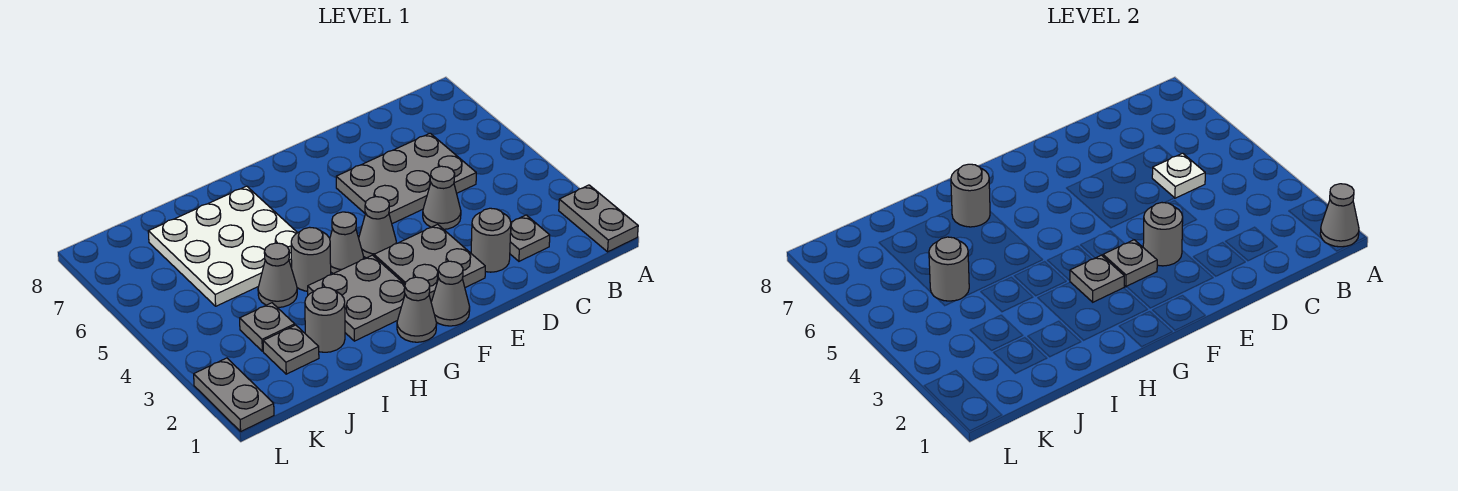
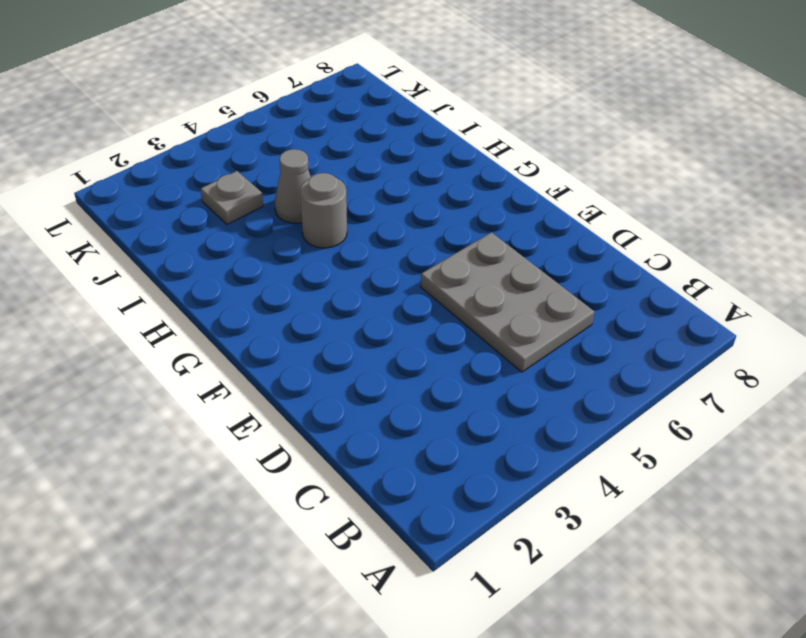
none -> grey plate A1:A2 level 1
none -> grey plate C2 level 1
none -> grey round brick D2 level 1

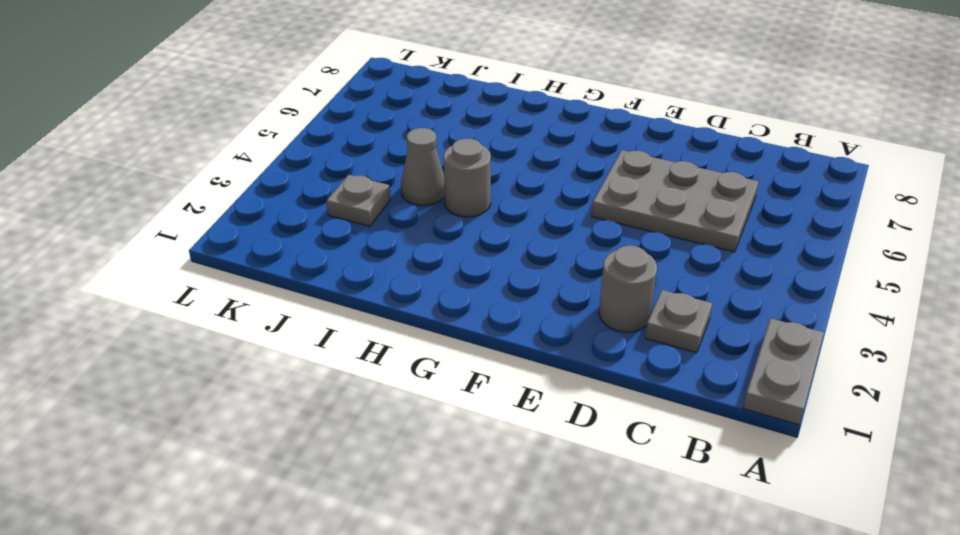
none -> grey cone D4 level 1
none -> grey plate E2:F3 level 1
none -> grey cone F1 level 1

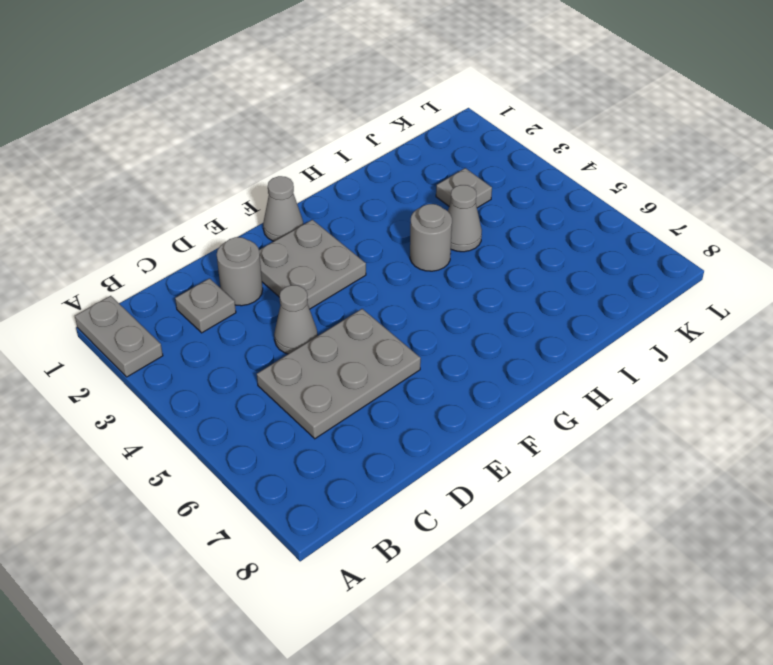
none -> grey cone F4 level 1
none -> grey cone G1 level 1
none -> grey plate G2:H3 level 1

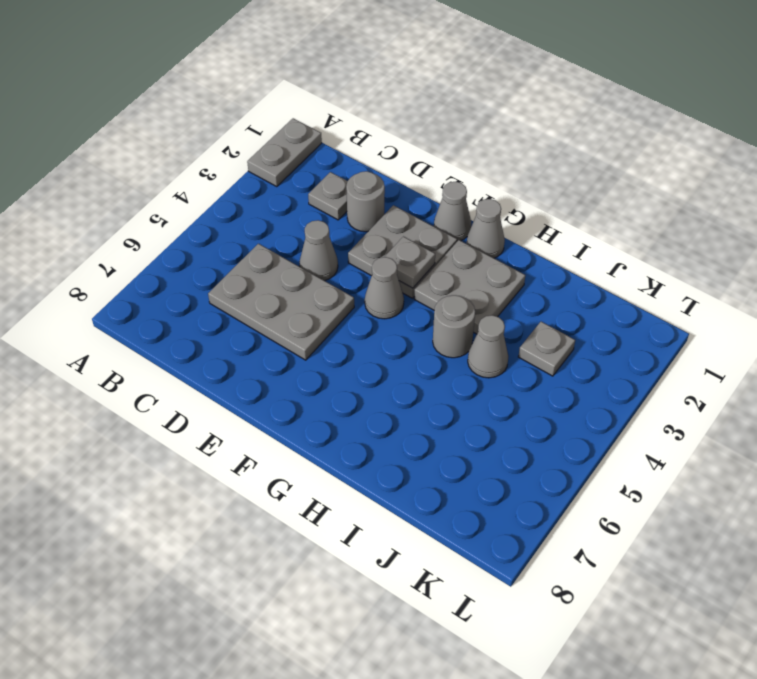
none -> grey cone G4 level 1
none -> white plate H5:J7 level 1
none -> grey round brick I2 level 1

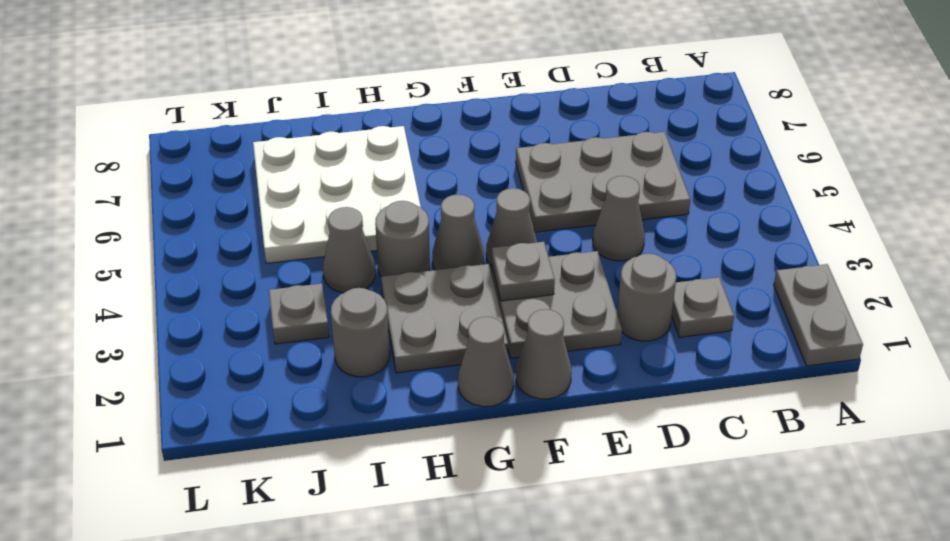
none -> grey plate J2 level 1
none -> grey plate L1:L2 level 1
none -> grey cone A1 level 2

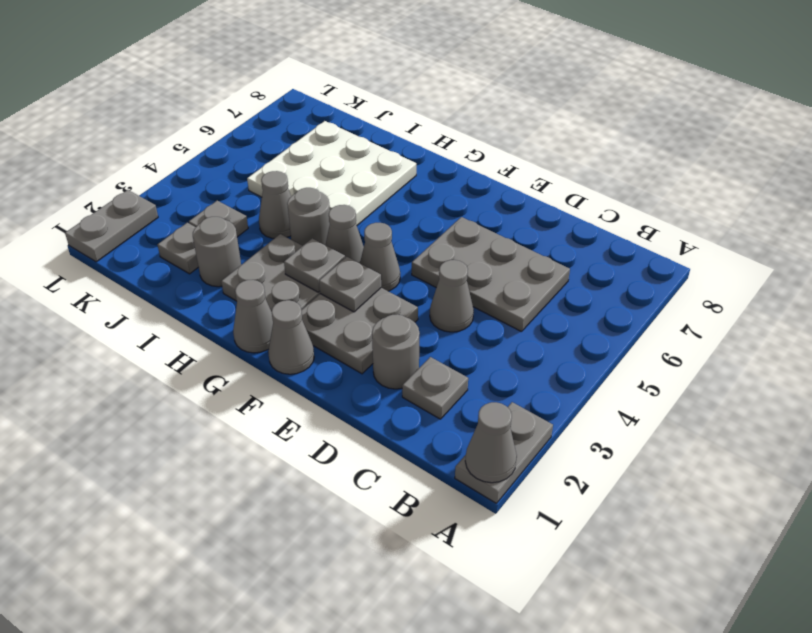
none -> white plate C5 level 2
none -> grey round brick E3 level 2
none -> grey round brick H7 level 2

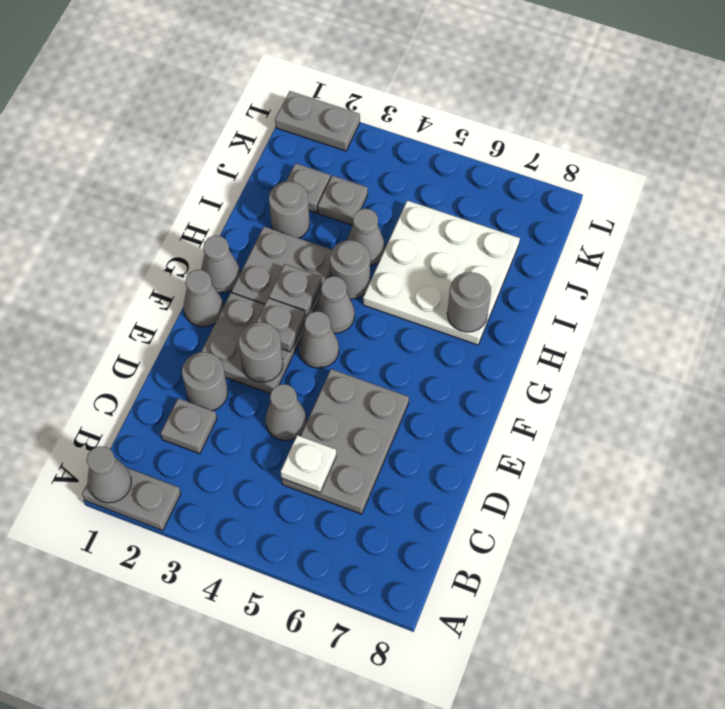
none -> grey round brick J5 level 2

